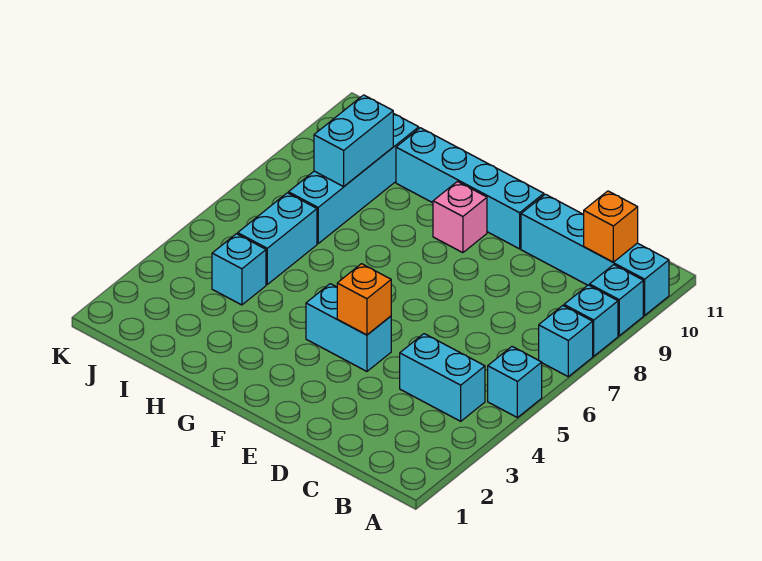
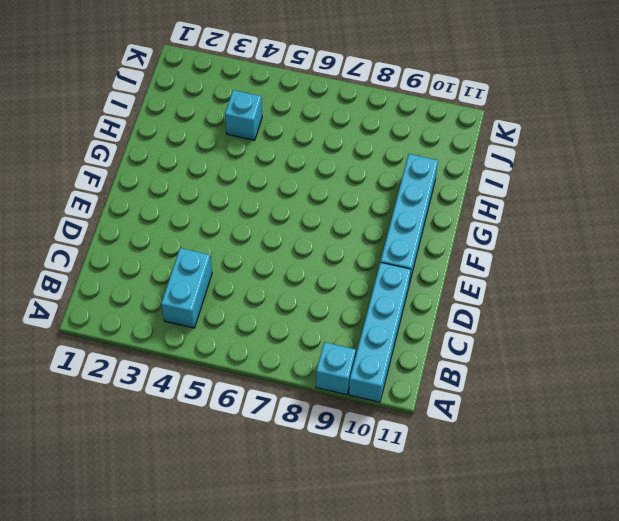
none -> cyan brick A5 level 1
none -> cyan brick A7 level 1
none -> cyan brick A8 level 1

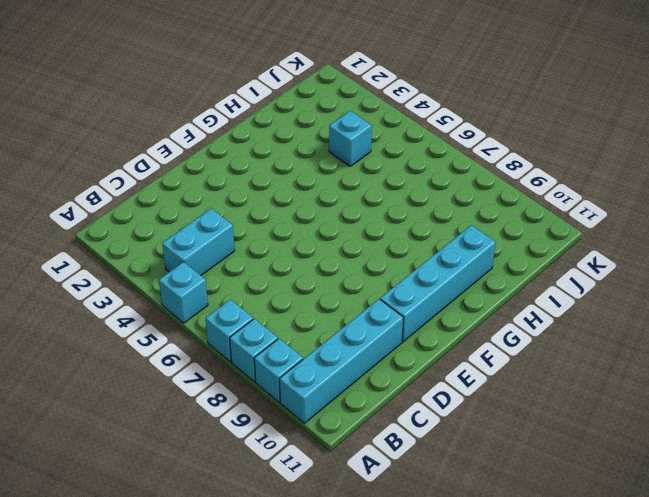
none -> cyan brick E4:F4 level 1
none -> pink brick F9 level 1
none -> cyan brick I5:I6 level 1

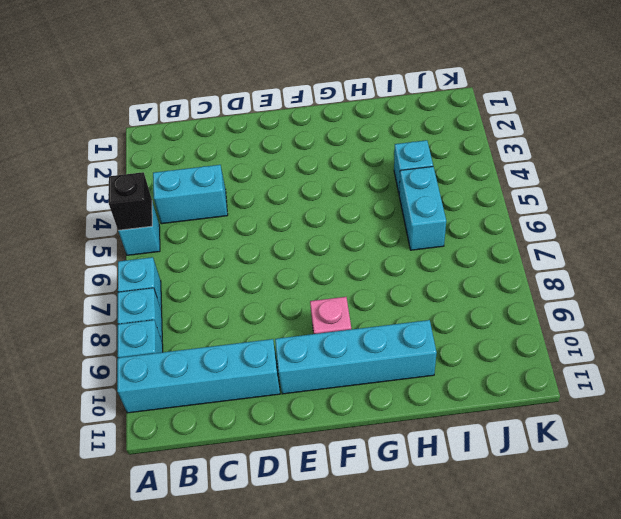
black brick A5 level 2 -> none
none -> cyan brick E4:F4 level 1
none -> cyan brick I7:I10 level 1
none -> orange brick B10 level 2

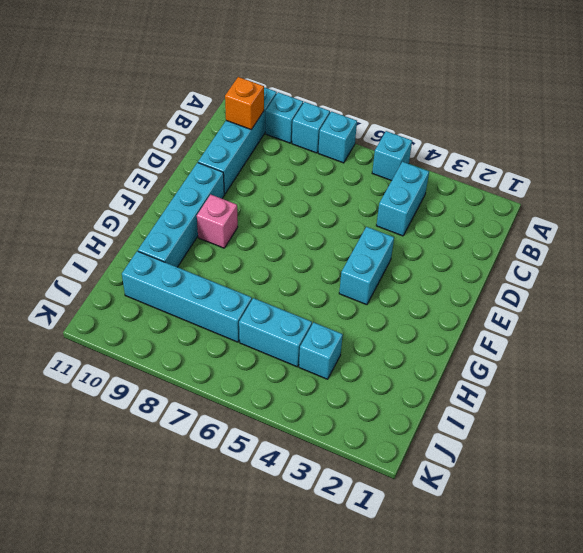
none -> orange brick E4 level 2
none -> cyan brick I8:I9 level 2

